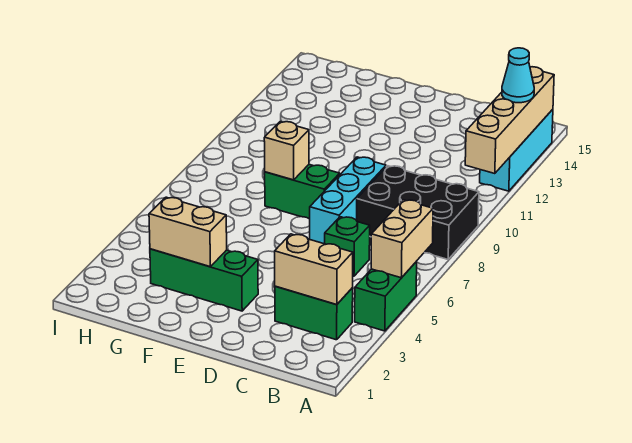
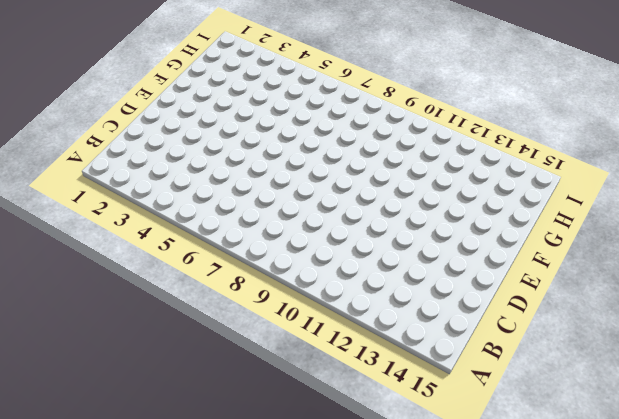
none -> green brick A4:A5 level 1
none -> black brick A8:C9 level 1
none -> cyan brick A12:A14 level 1

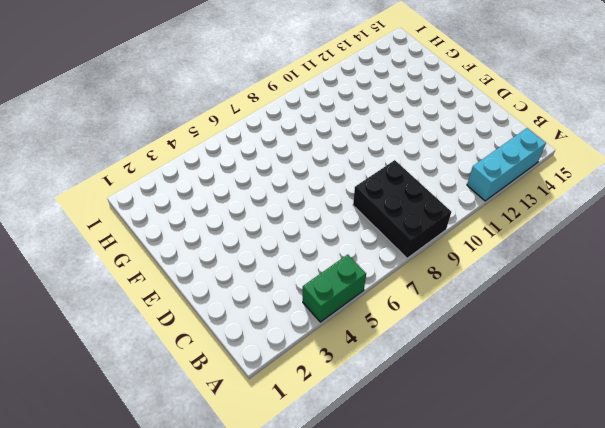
none -> green brick B3:C3 level 1
none -> green brick C6 level 1
none -> cyan brick D7:D9 level 1

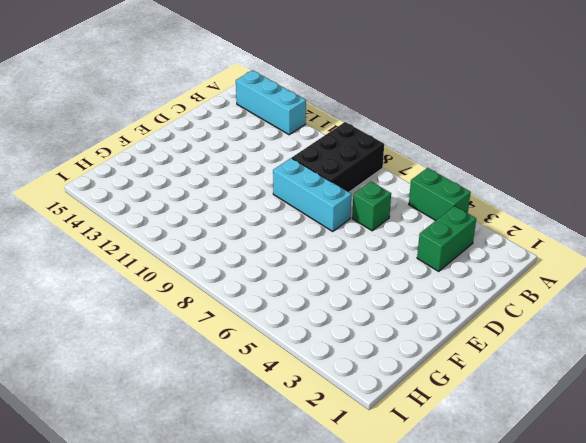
none -> green brick E3:G3 level 1
none -> green brick E8:F8 level 1
none -> tan brick A5:A6 level 2

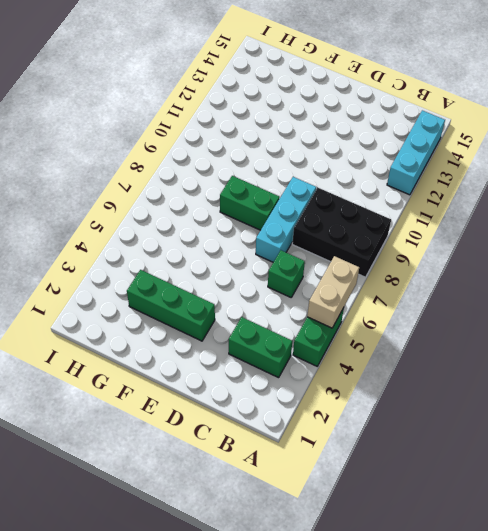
none -> tan brick A11:A14 level 2
none -> tan brick B3:C3 level 2
none -> tan brick F3:G3 level 2

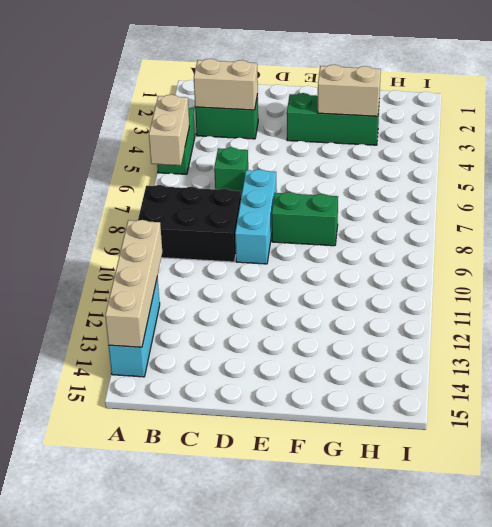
none -> tan brick F8 level 2
none -> cyan cone A13 level 3

